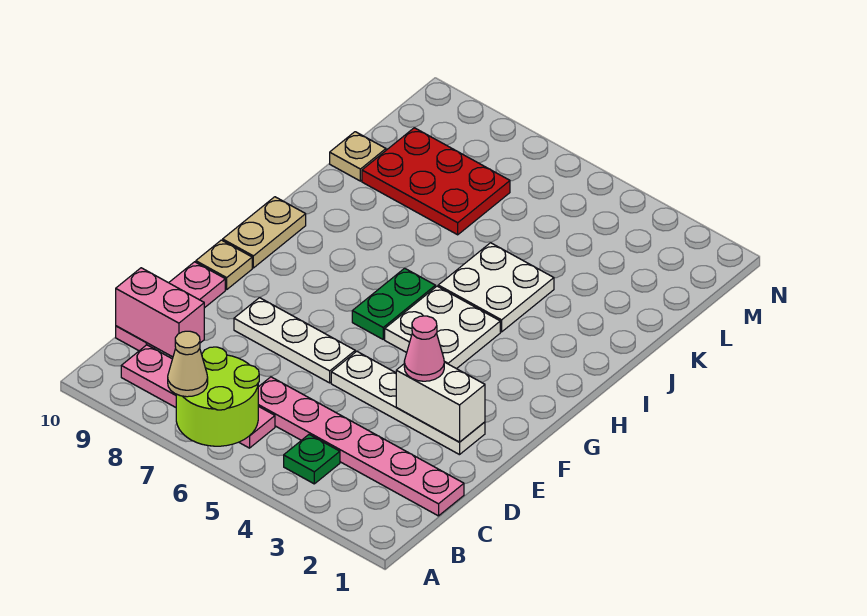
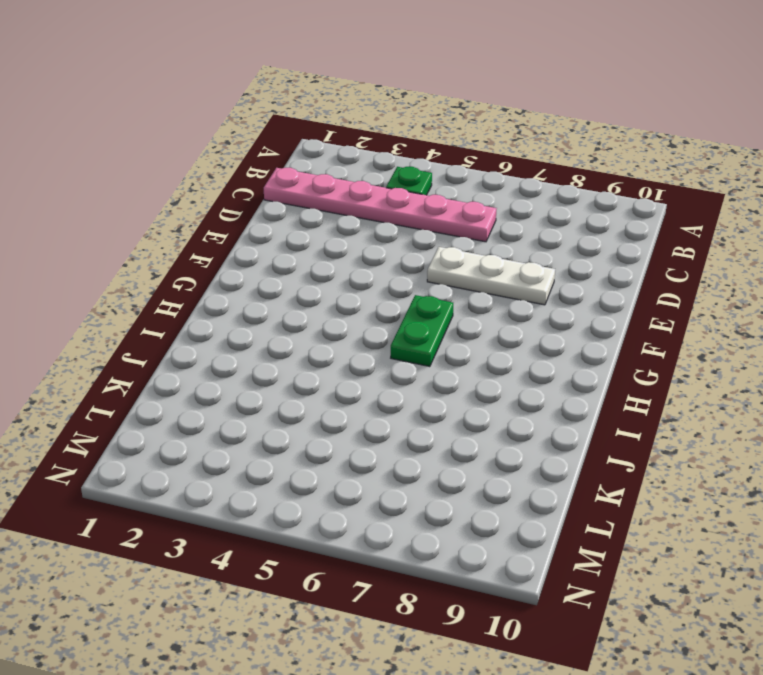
none -> pink plate B6:B9 level 1
none -> pink plate C10:E10 level 1
none -> white plate E2:E5 level 1

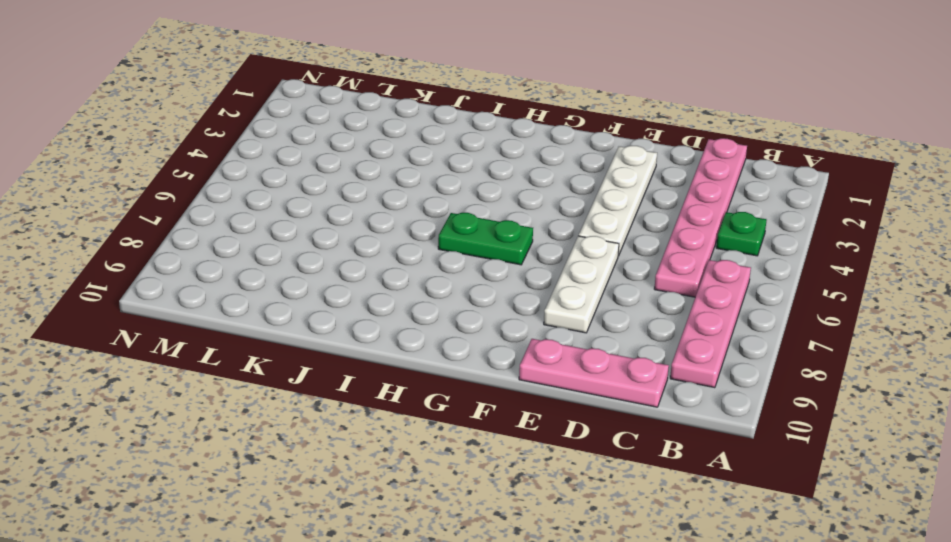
none -> tan plate F10 level 1
none -> white plate G4:H5 level 1
none -> tan plate G10:H10 level 1

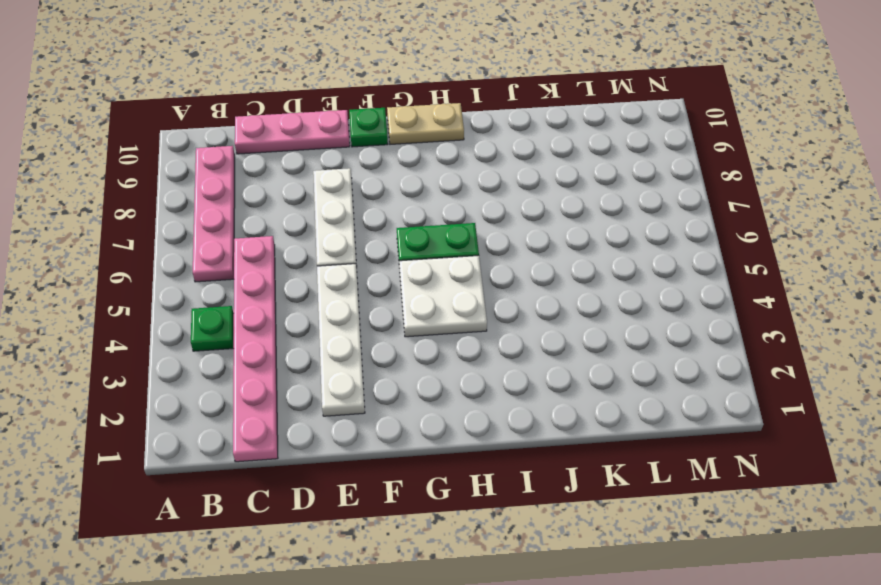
green plate F10 level 1 -> tan plate F10 level 1
none -> white plate I4:J5 level 1
none -> red plate K7:L9 level 1
none -> tan plate K10 level 1

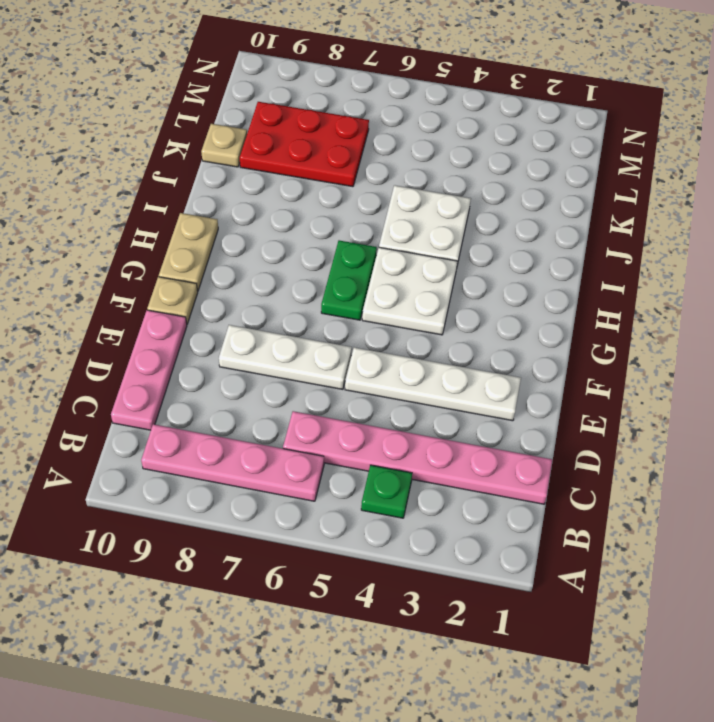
none -> lime round brick A6:B7 level 2
none -> pink brick C9:C10 level 2
none -> white brick E2:E3 level 2

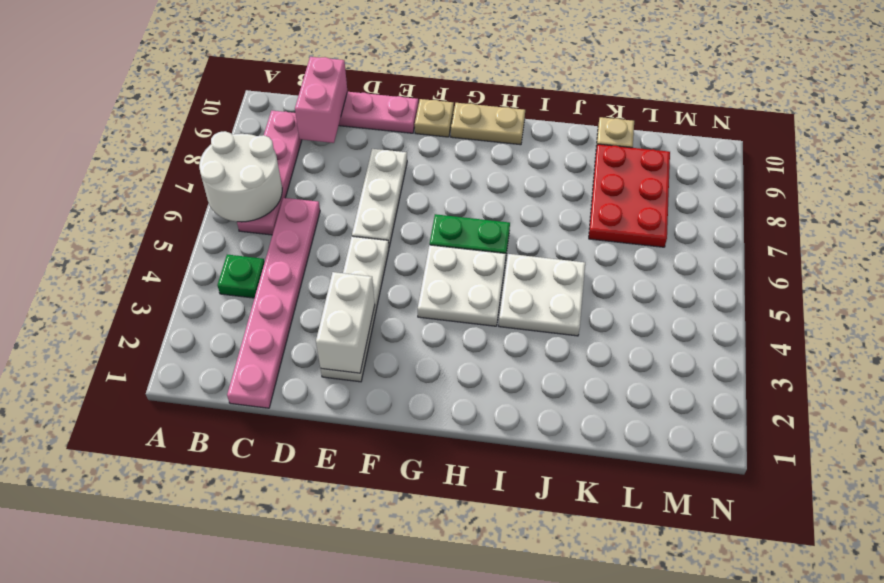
white round brick A6:B7 level 2 -> lime round brick A6:B7 level 2
none -> tan cone A7 level 3
none -> pink cone E3 level 3

